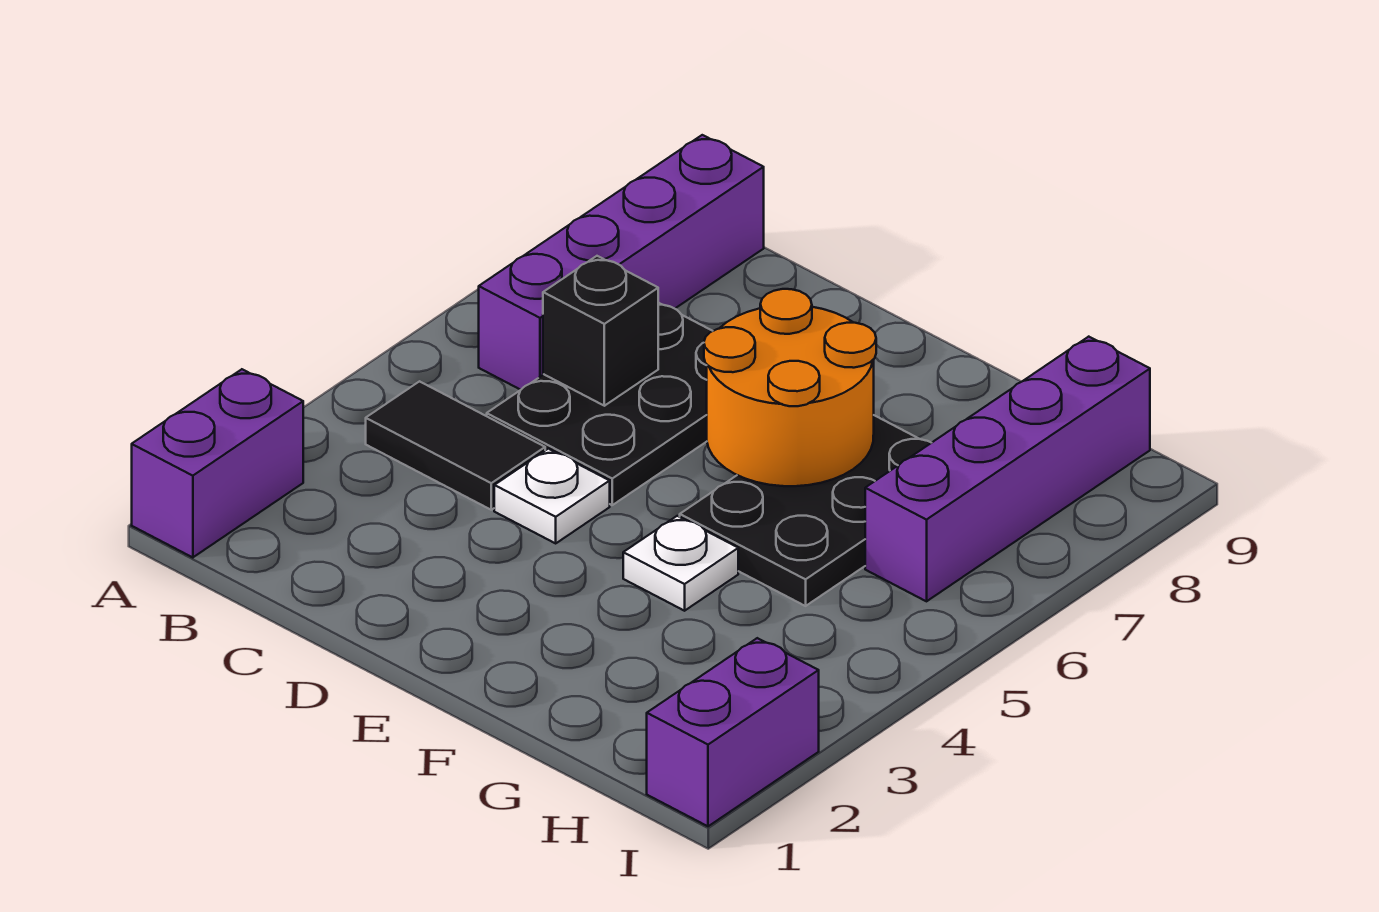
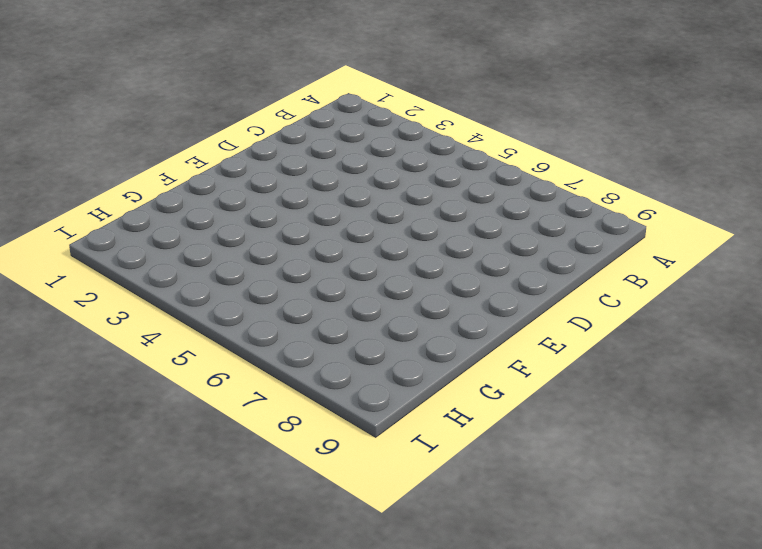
none -> purple brick A1:A2 level 1
none -> black tile B4:C4 level 1

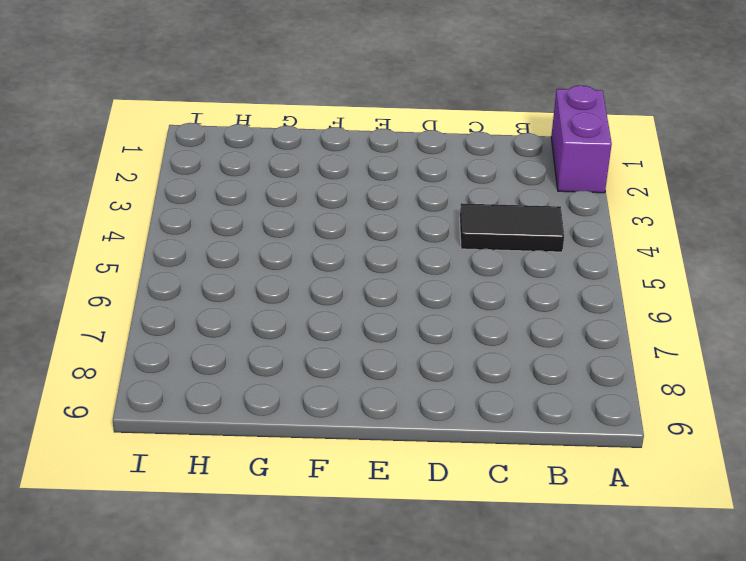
none -> purple brick B6:B9 level 1
none -> black plate C5:D7 level 1

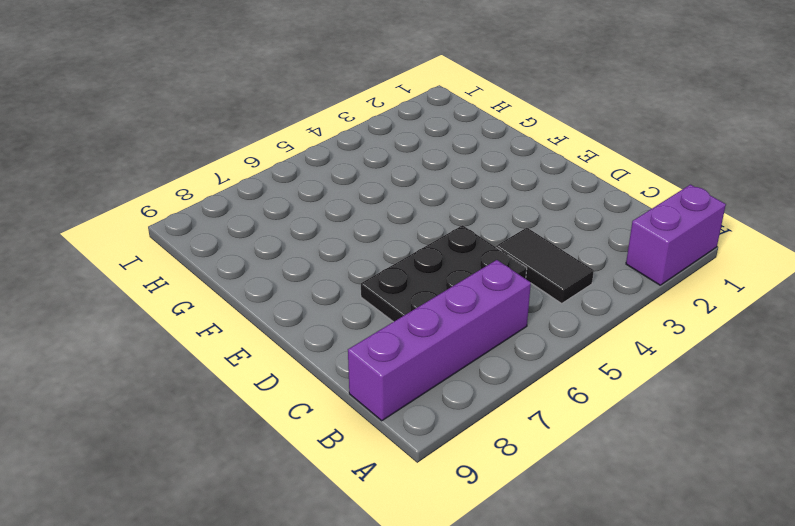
none -> white plate D4 level 1
none -> white plate F4 level 1

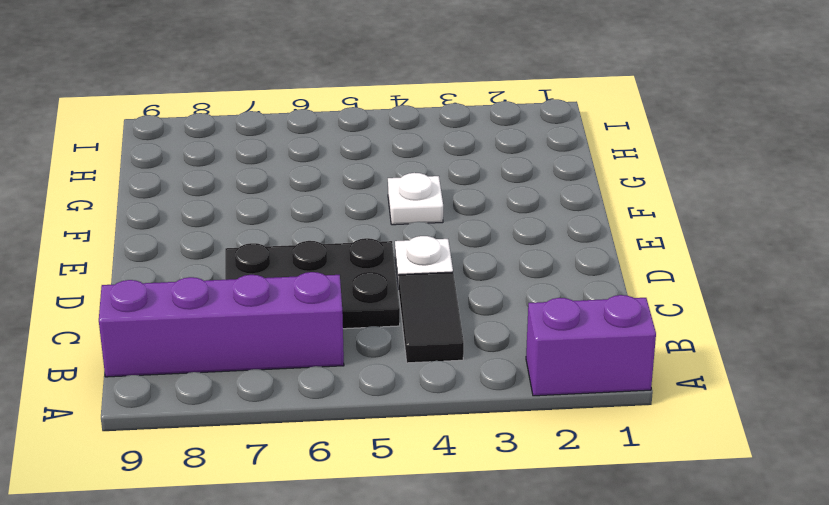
none -> black plate F5:G7 level 1
none -> purple brick H6:H9 level 1

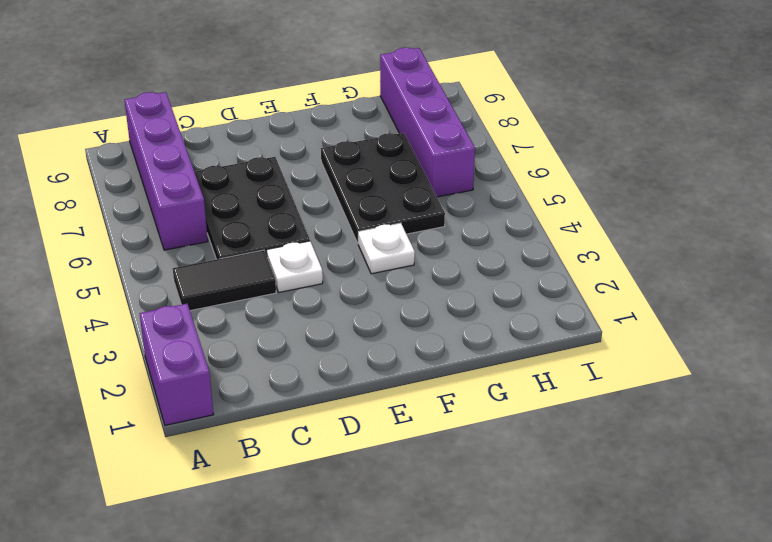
none -> purple brick I1:I2 level 1
none -> black brick C6 level 2

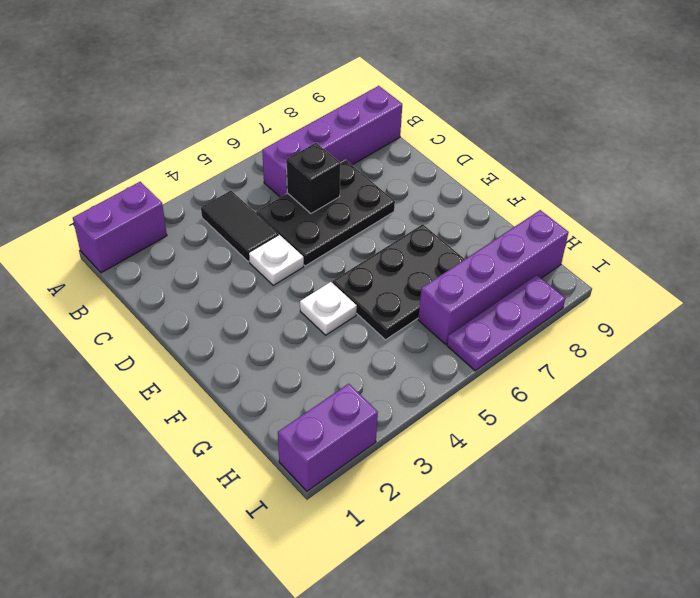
purple plate I6:I8 level 1 -> none
none -> orange round brick E6:F7 level 2

